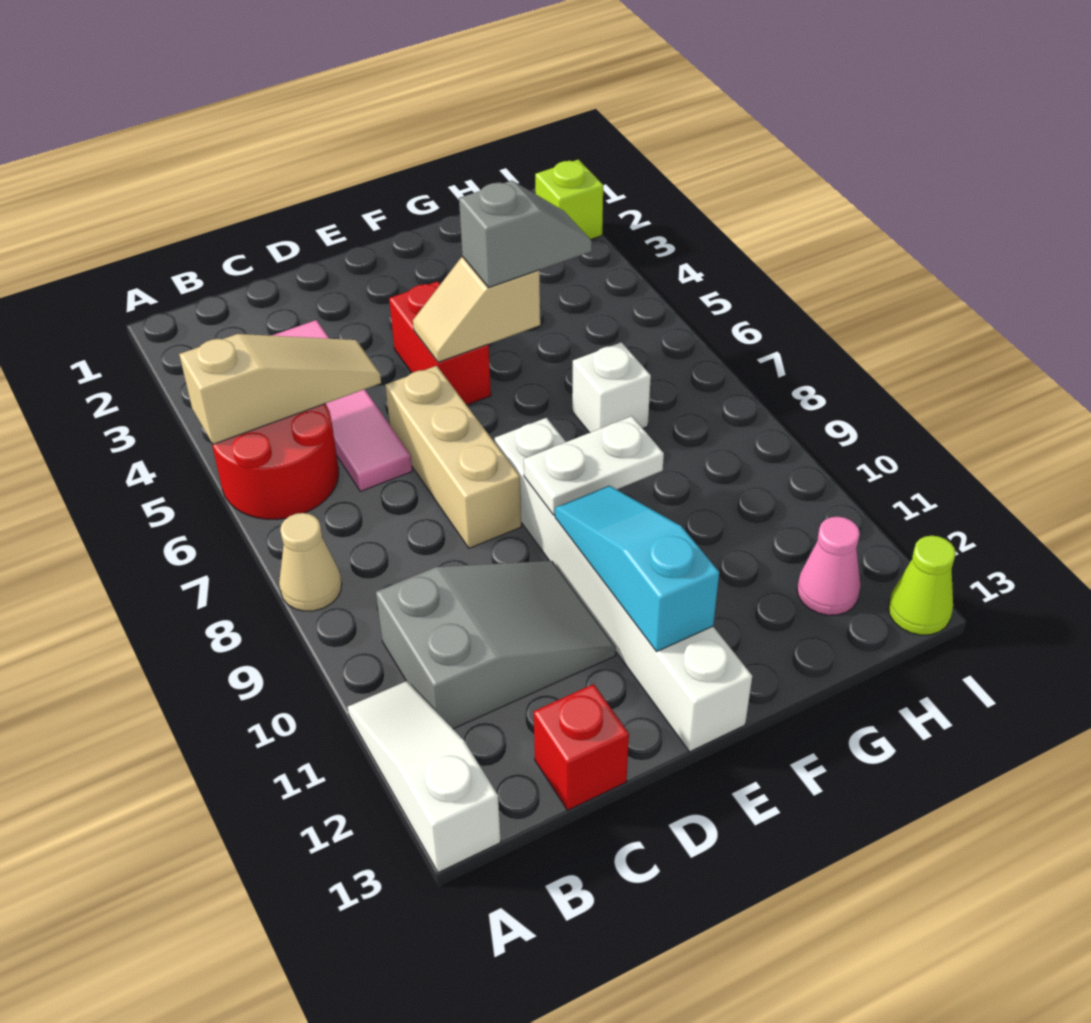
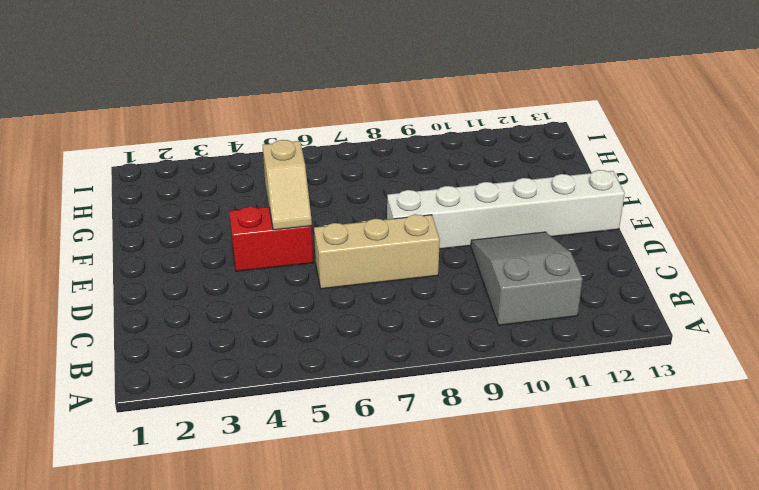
none -> red round brick A5:B6 level 1
none -> tan cone A8 level 1
none -> white slope A11:A13 level 1 top 13

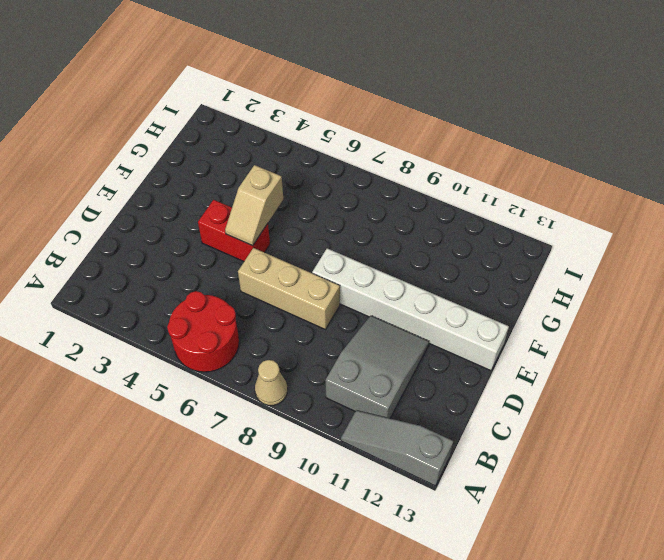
grey slope A11:A13 level 1 top 13 -> white slope A11:A13 level 1 top 13
none -> pink tile C3:C6 level 1
none -> red brick C13 level 1
none -> white brick G7 level 1

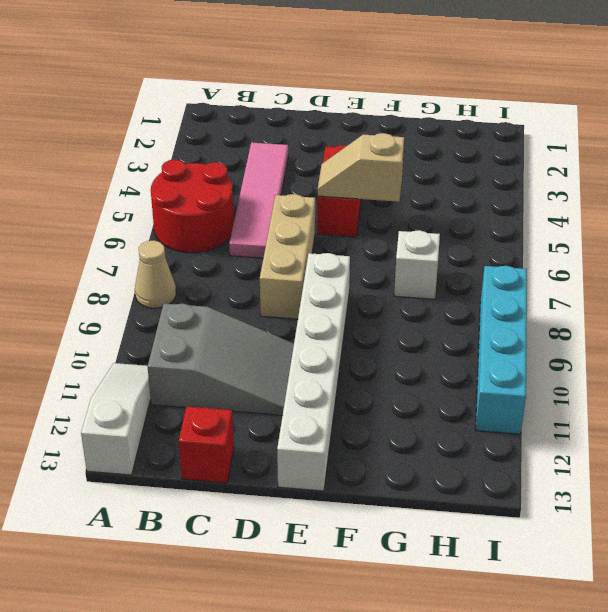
cyan brick I8:I11 level 1 -> none
none -> pink cone H12 level 1
none -> lime brick I2 level 1
none -> lime cone I13 level 1

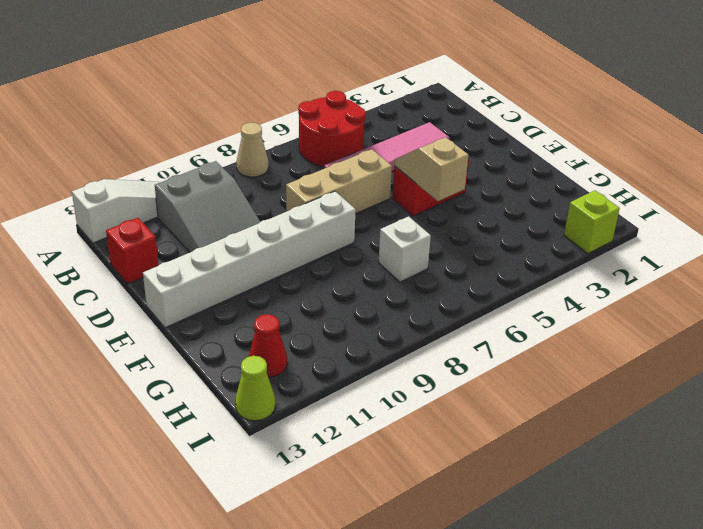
red cone H12 level 1 -> pink cone H12 level 1
none -> tan slope A5:C5 level 2 top A
none -> white plate E9:F9 level 2
none -> cyan slope E10:E12 level 2 top 12

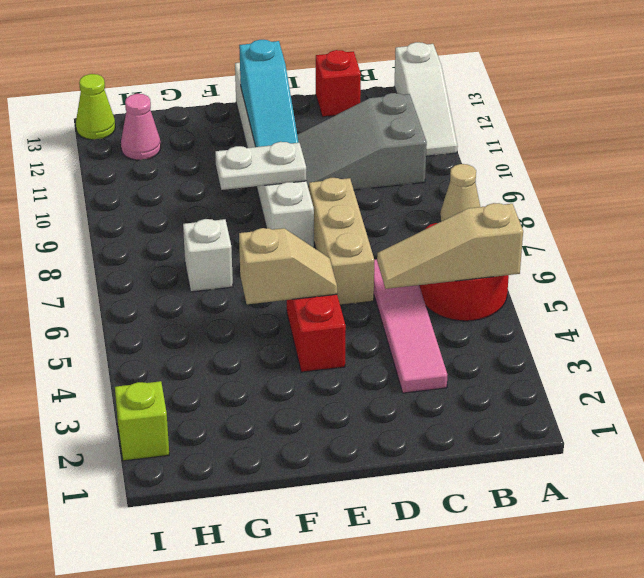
none -> grey slope F5:G5 level 3 top F

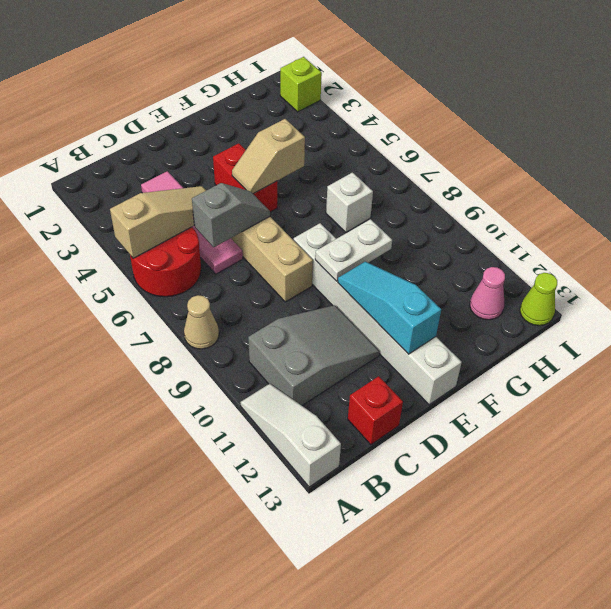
grey slope C6:D6 level 2 top C -> grey slope F5:G5 level 3 top F

